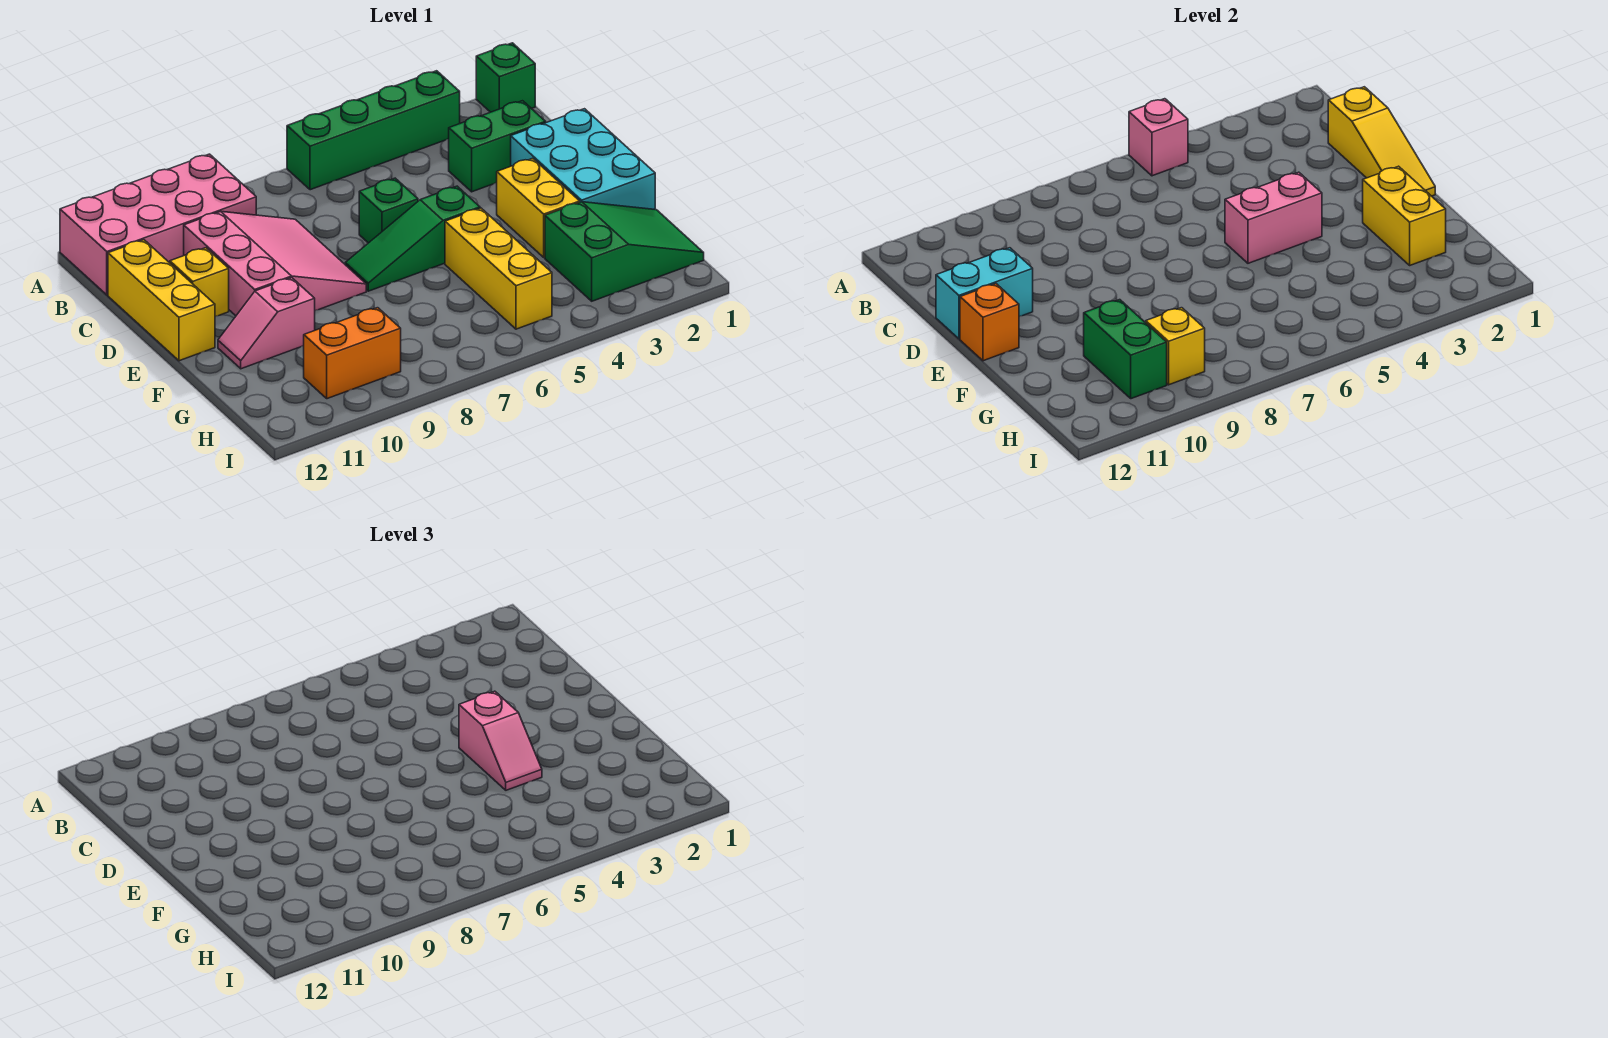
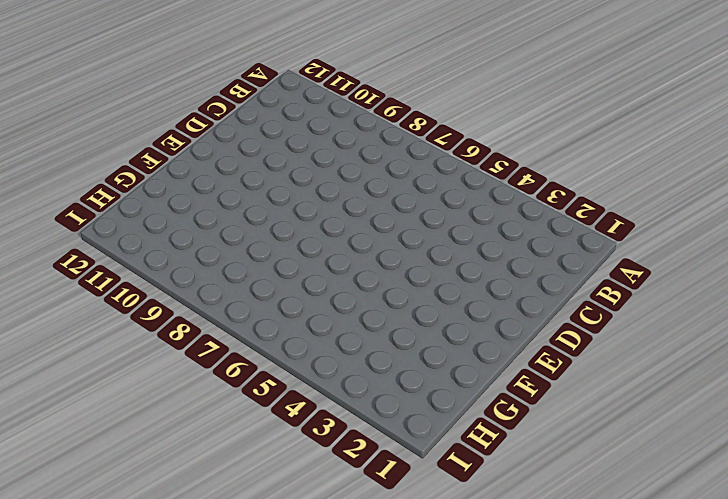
none -> green brick A1 level 1
none -> green brick A3:A6 level 1
none -> pink brick A9:B12 level 1

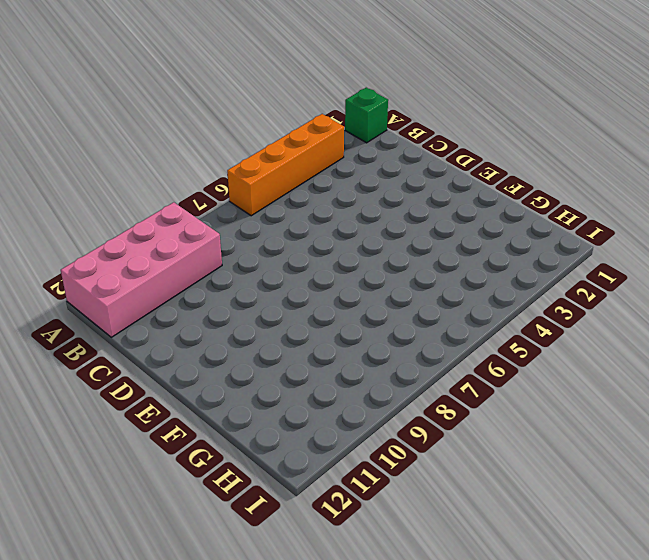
orange brick A3:A6 level 1 -> green brick A3:A6 level 1
none -> green brick C2:C3 level 1
none -> pink slope C8:E10 level 1 top 10
none -> yellow brick C12:E12 level 1

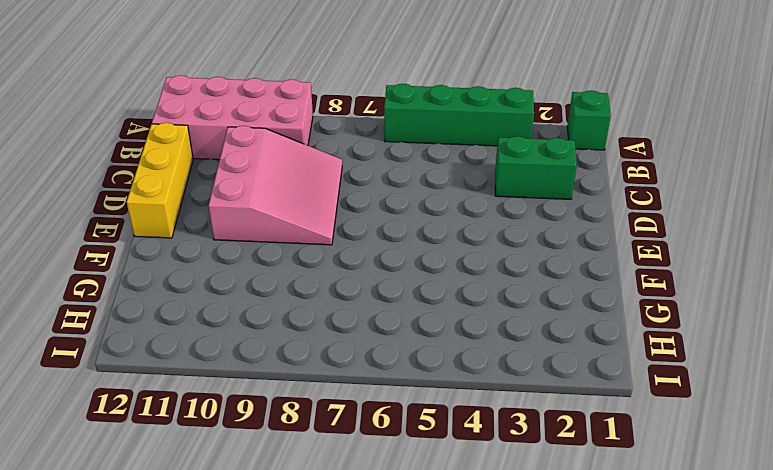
none -> cyan brick D1:F2 level 1
none -> green brick D6 level 1
none -> yellow brick D11 level 1

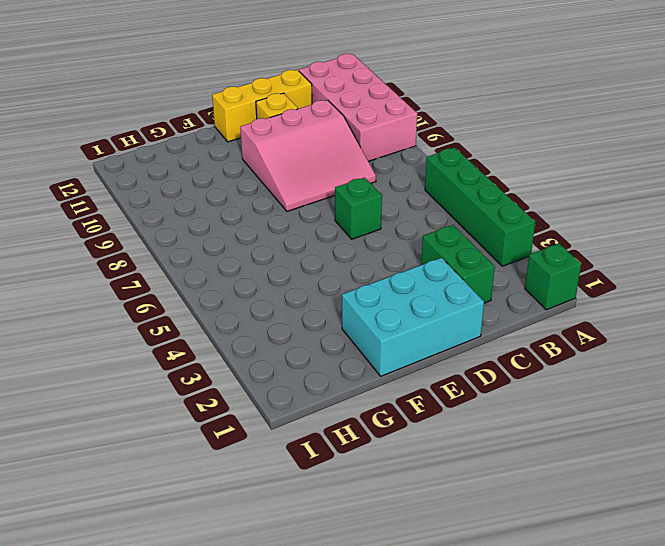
none -> yellow brick E3:F3 level 1
none -> green slope E5:E7 level 1 top 5
none -> yellow brick F5:H5 level 1

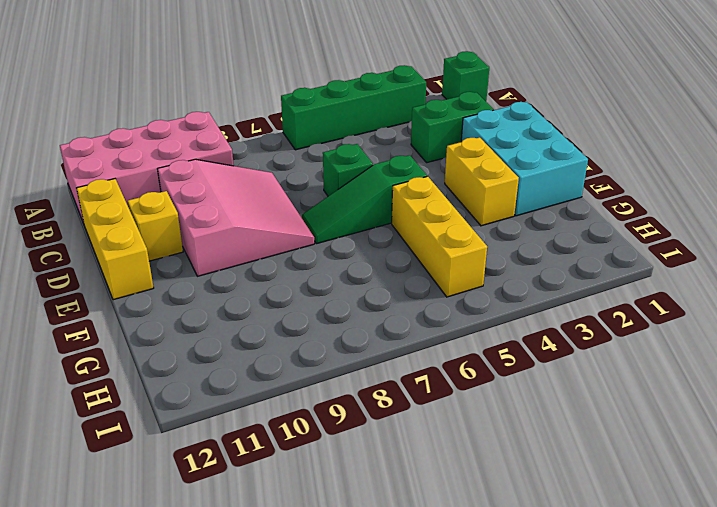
none -> pink slope F10:F11 level 1 top 10
none -> green slope G1:H3 level 1 top 3
none -> orange brick H9:H10 level 1

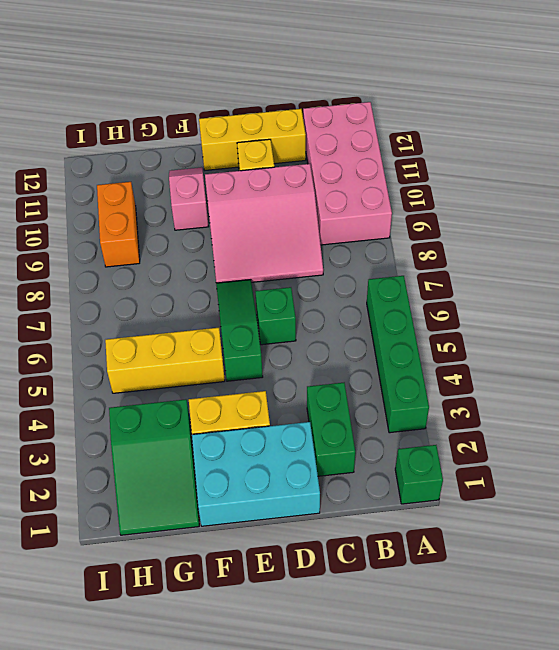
none -> pink brick A5 level 2
none -> yellow slope C1:E1 level 2 top C
none -> cyan brick D11:D12 level 2

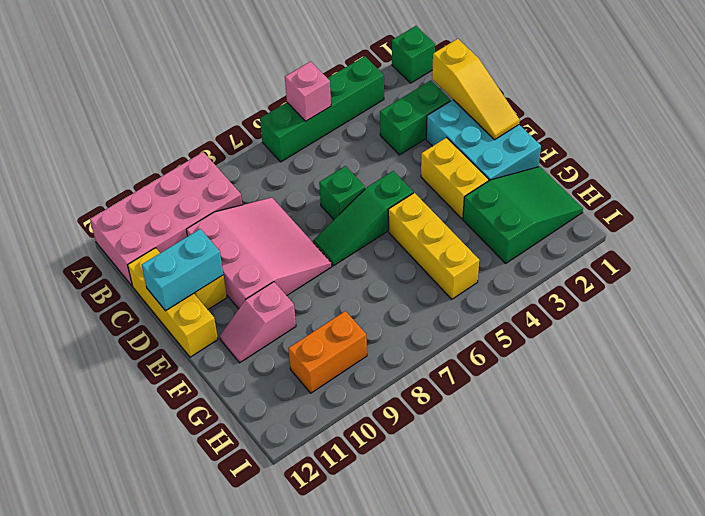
none -> pink brick E4:E5 level 2
none -> orange brick E12 level 2
none -> yellow brick F2:G2 level 2

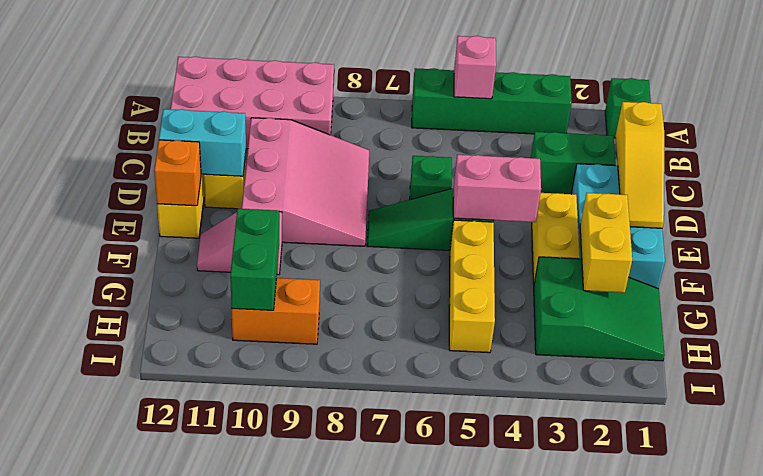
none -> yellow brick H9 level 2
none -> pink slope E4:F4 level 3 top E

